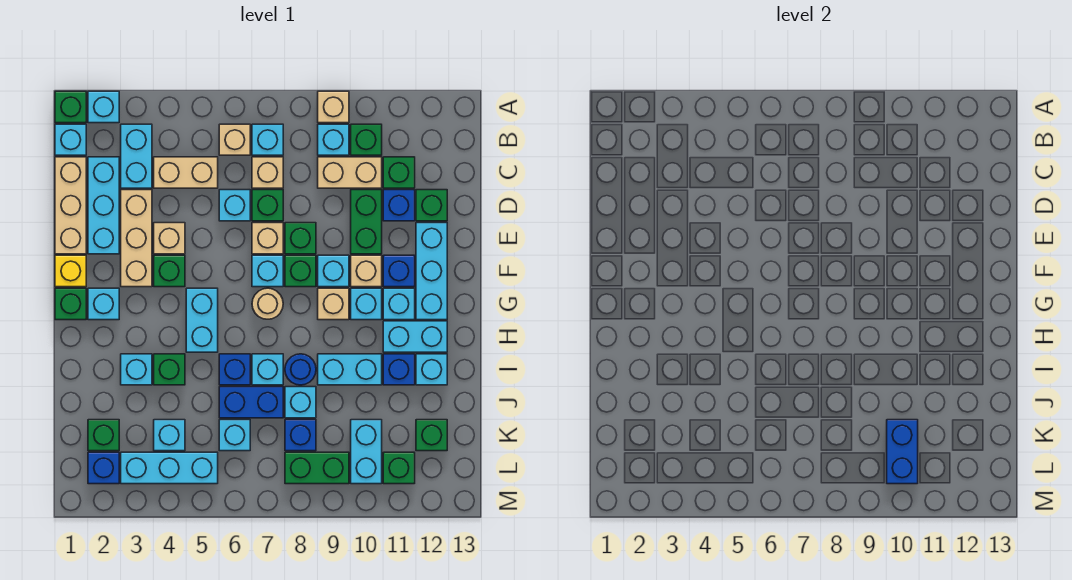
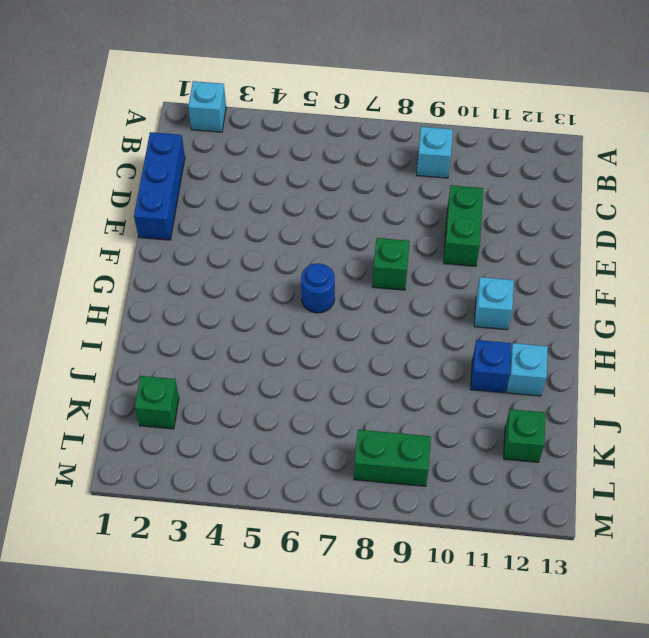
blue brick C1:E1 level 1 -> tan brick C1:E1 level 1
blue round brick G6 level 1 -> blue round brick I8 level 1
none -> green brick A1 level 1
none -> tan brick A9 level 1
none -> cyan brick B1 level 1
none -> cyan brick B3:C3 level 1

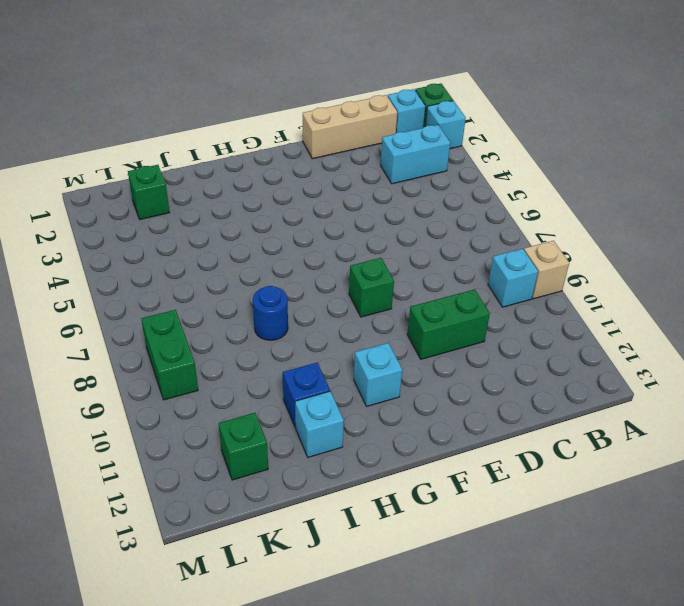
none -> tan brick B6 level 1
none -> cyan brick B7 level 1
none -> green brick B10 level 1
none -> cyan brick C2:E2 level 1

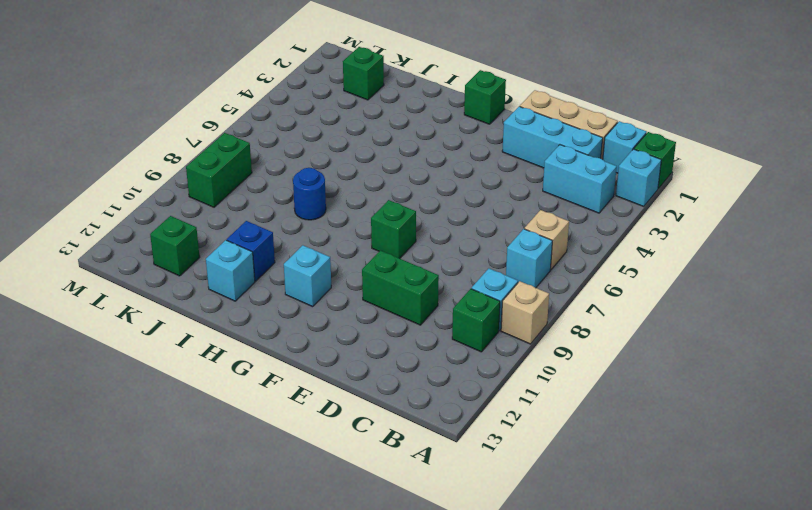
none -> tan brick C4:C5 level 1
none -> tan brick C7 level 1
none -> tan brick C9:C10 level 1
none -> green brick C11 level 1

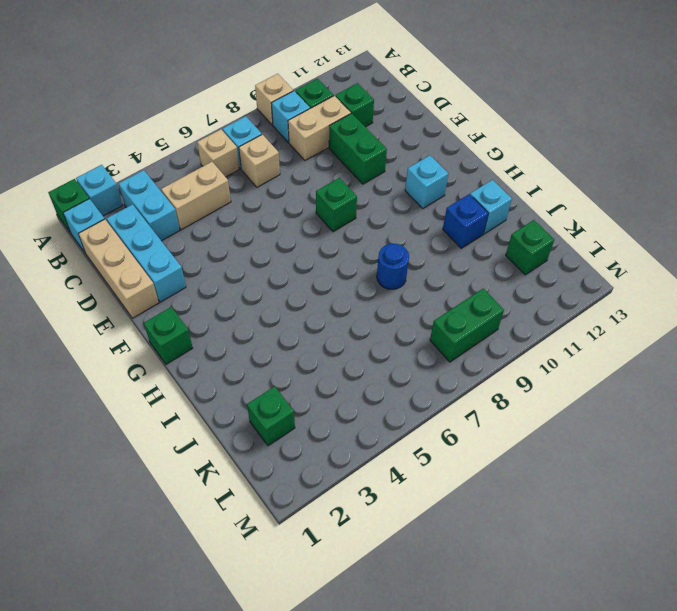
none -> tan brick D3:F3 level 1
none -> cyan brick D6 level 1
none -> green brick D7 level 1
none -> blue brick D11 level 1

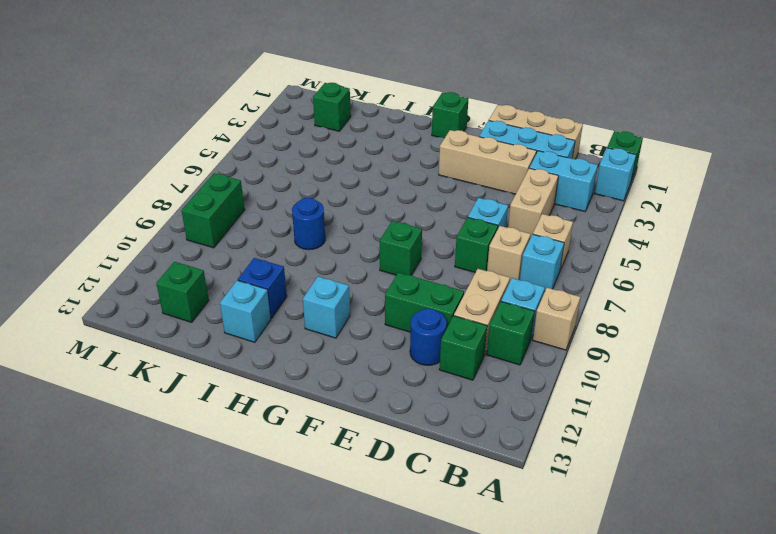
blue round brick D11 level 1 -> blue brick D11 level 1
none -> cyan brick B1 level 1
none -> green brick D12 level 1
none -> tan brick E4 level 1
none -> tan brick E7 level 1

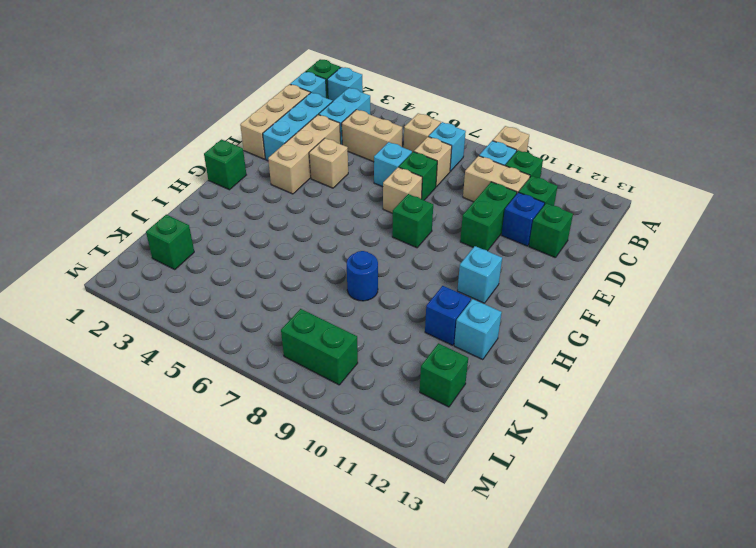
none -> green brick E8 level 1
none -> cyan brick E12:G12 level 1
none -> yellow brick F1 level 1
none -> green brick F4 level 1

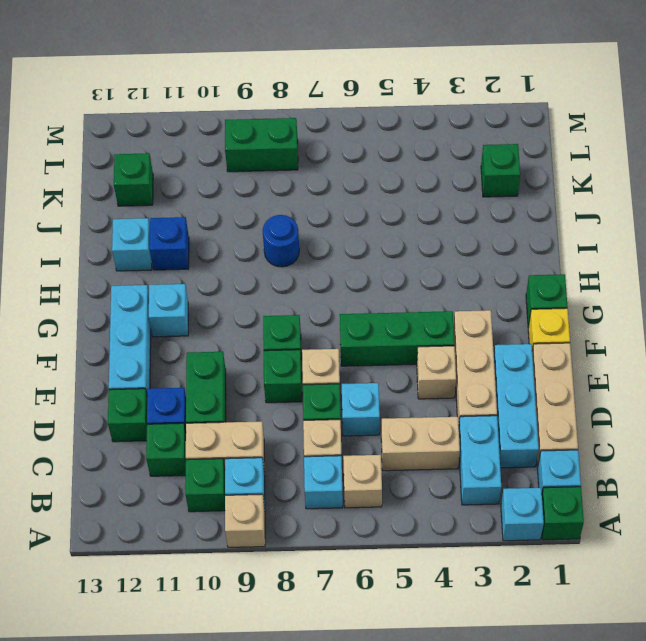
green brick F4:F6 level 1 -> green brick F4 level 1
none -> cyan brick F7 level 1
none -> cyan brick F9 level 1
none -> tan brick F10 level 1
none -> blue brick F11 level 1

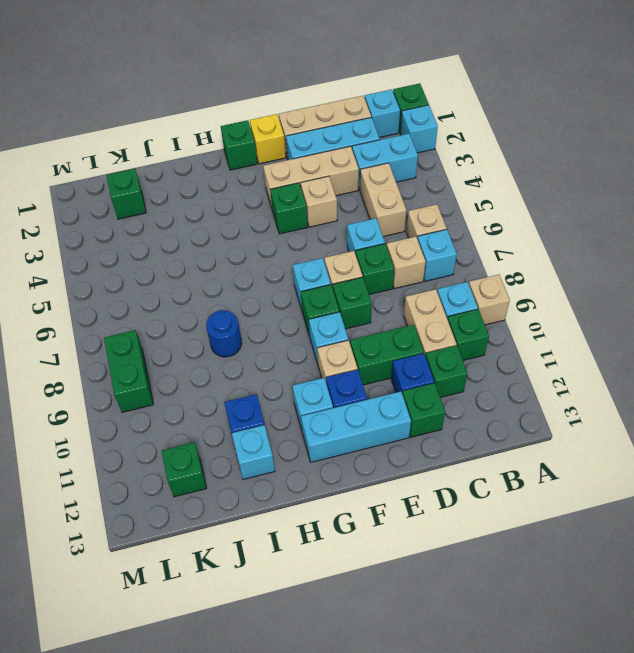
none -> cyan brick G2 level 1
none -> cyan brick G5:H5 level 1
none -> tan round brick G7 level 1
none -> tan brick G9 level 1

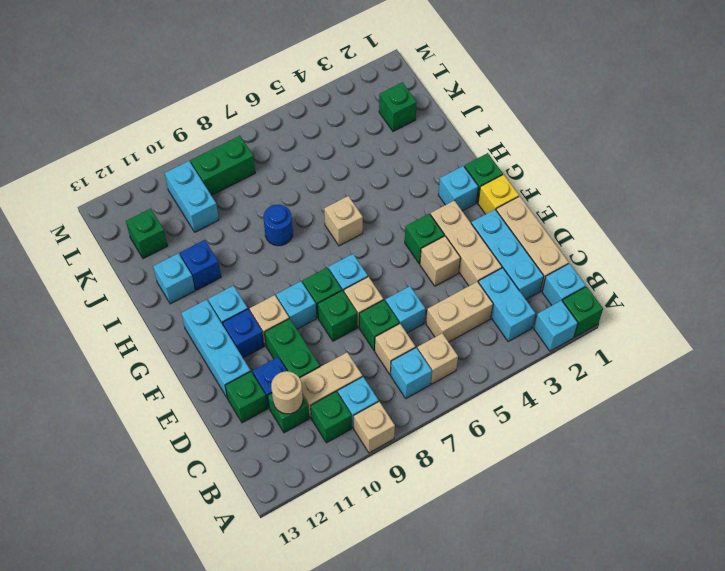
tan round brick C11 level 2 -> tan round brick G7 level 1
tan brick H6 level 1 -> tan brick G9 level 1
none -> cyan brick G5:H5 level 1
none -> cyan brick G10 level 1
none -> cyan brick H11:H12 level 1
none -> cyan brick I3 level 1

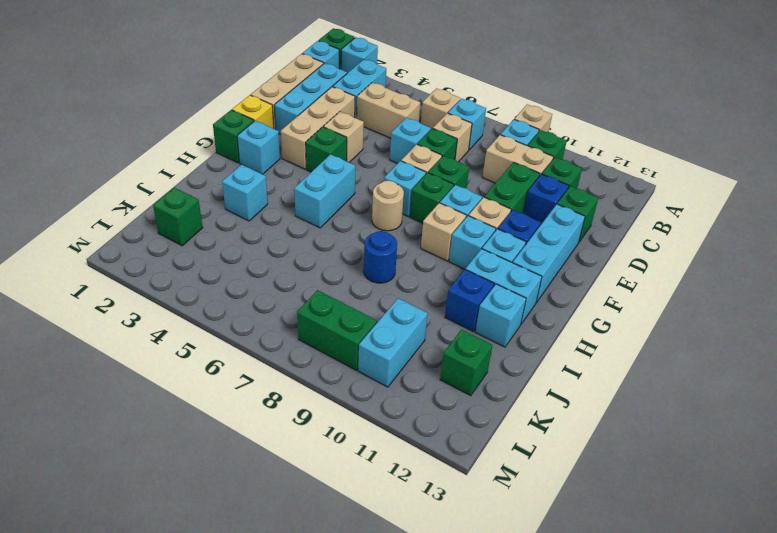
none -> green brick I4 level 1
none -> blue brick I6 level 1
none -> cyan brick I7 level 1
none -> cyan brick I9:I10 level 1

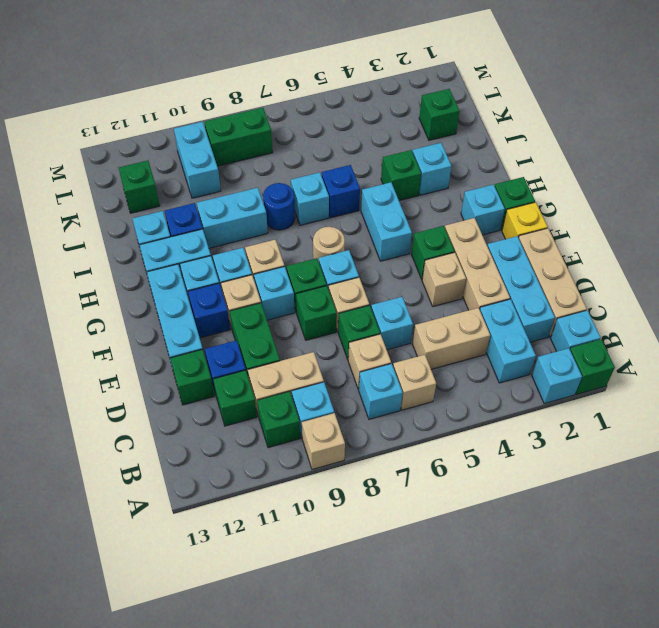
none -> blue brick J6:J7 level 1
none -> cyan brick J8 level 1
none -> cyan brick K4 level 1
none -> cyan brick K6 level 1

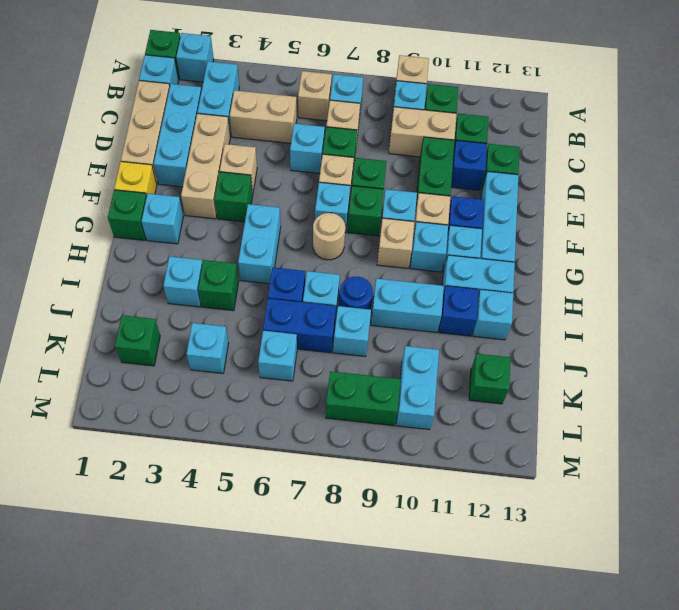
none -> blue brick K8 level 1
none -> blue brick L2 level 1
none -> cyan brick L3:L5 level 1
none -> green brick L11 level 1

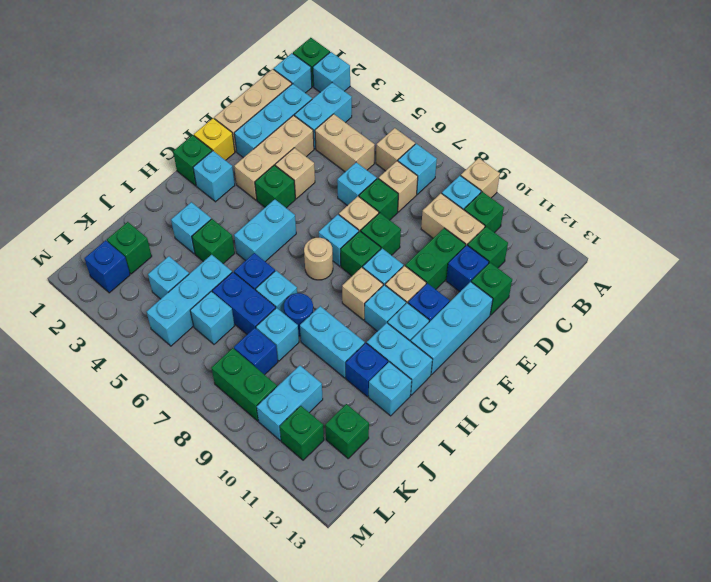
cyan brick J5:L5 level 1 -> cyan brick L3:L5 level 1
none -> blue brick K10:L10 level 2

